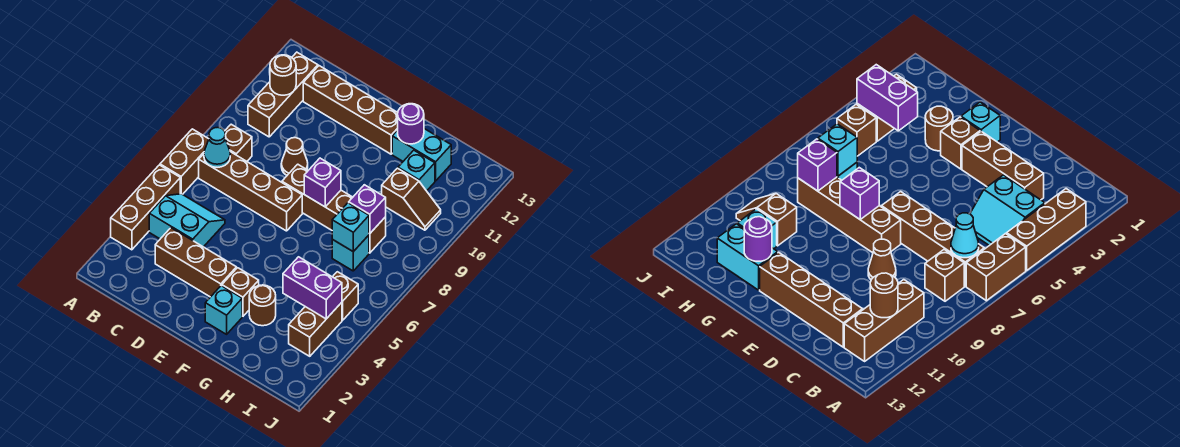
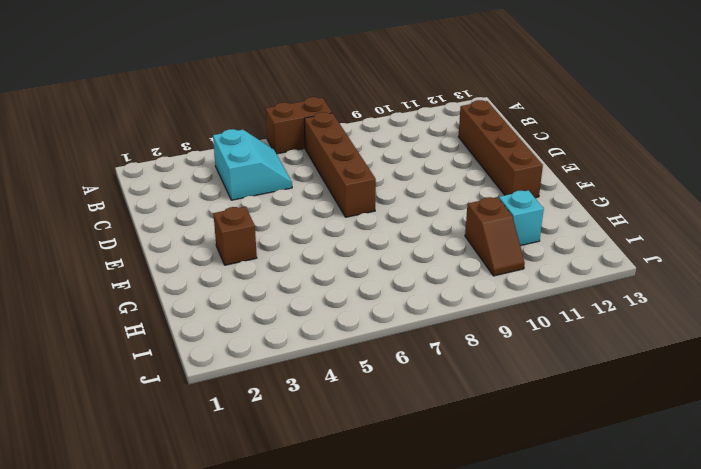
none -> brown brick A3:A5 level 1
none -> brown brick B8 level 1
none -> brown brick B10:B12 level 1

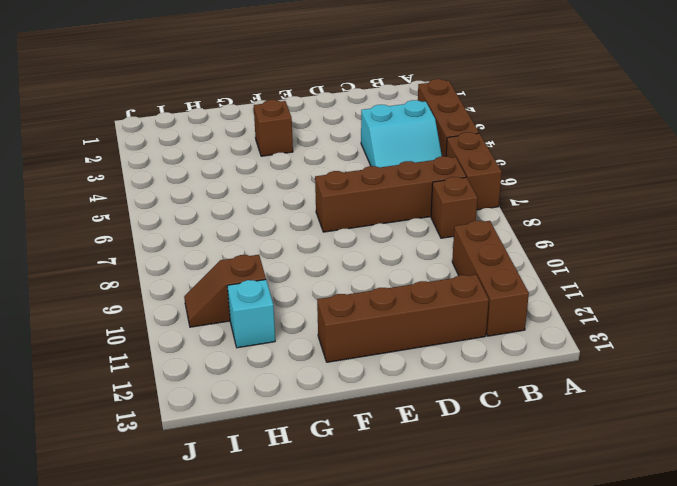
none -> brown brick C3:E3 level 1
none -> brown cone D9 level 1
none -> brown brick E8:H8 level 1

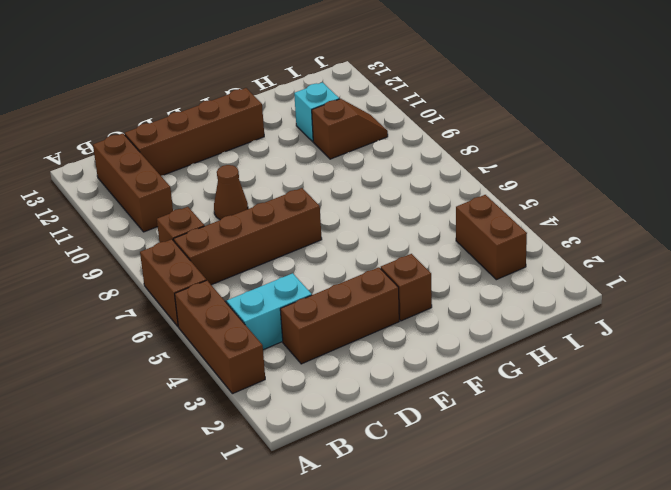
none -> brown brick E8:H8 level 1
none -> cyan brick F2 level 1
none -> brown round brick G3 level 1

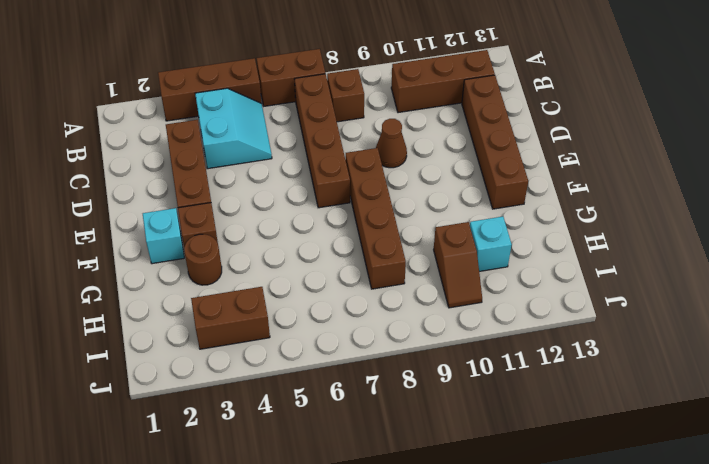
none -> cyan brick G12:H12 level 1
none -> cyan brick H7 level 1
none -> brown brick I5 level 1

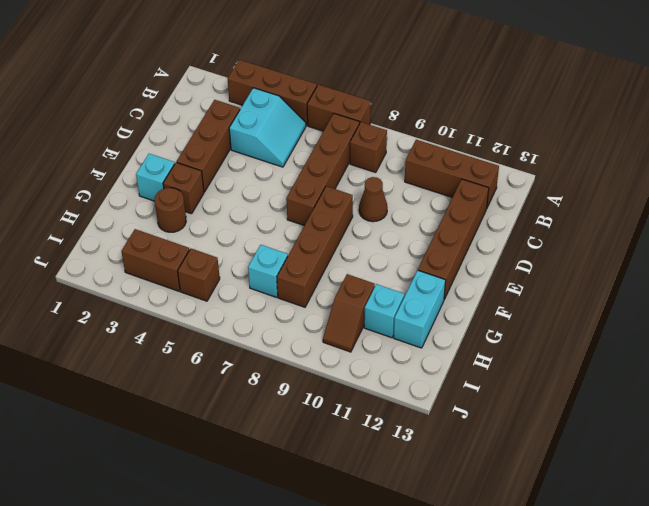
none -> cyan cone B7 level 2
none -> brown round brick B11 level 2
none -> purple brick F8 level 2

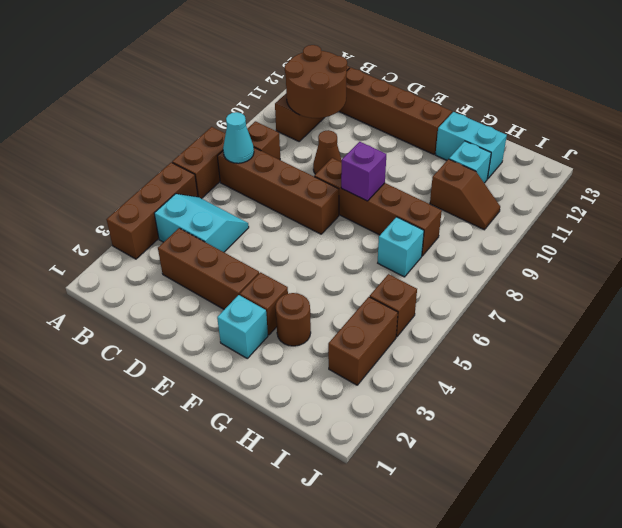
brown round brick B10:C11 level 2 -> brown round brick B11 level 2
none -> purple round brick G12 level 2
none -> purple brick H4:I4 level 2
none -> cyan brick H7 level 2

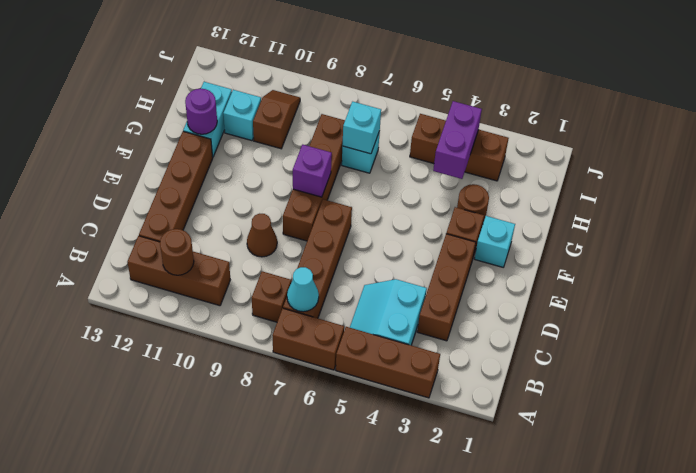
none -> purple brick H8 level 2

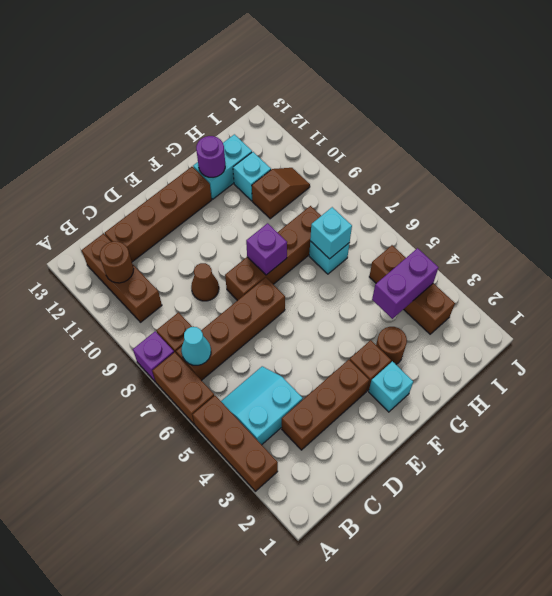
purple brick A8 level 1 -> purple brick H8 level 2

